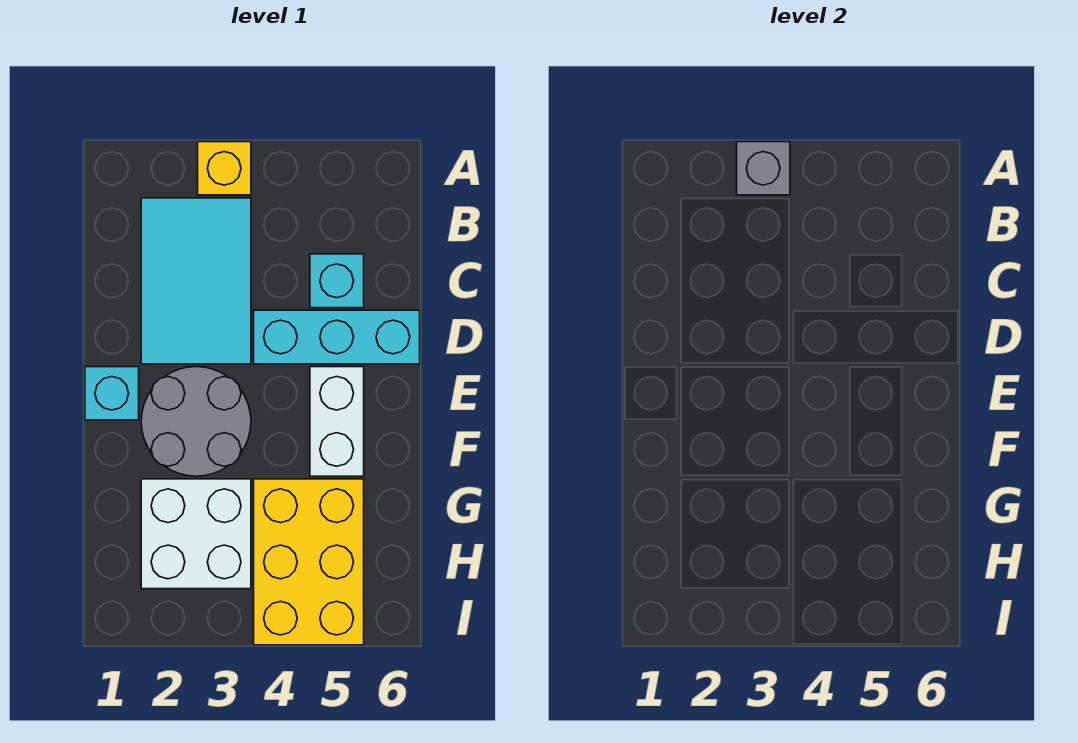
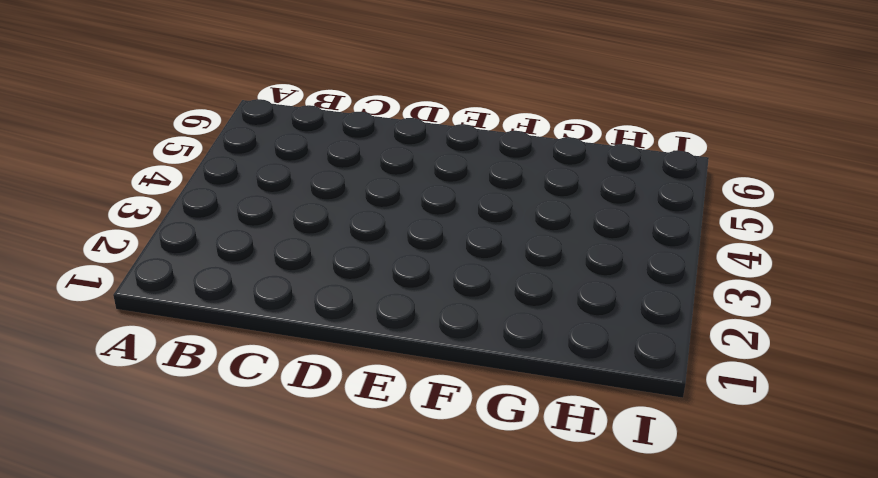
none -> yellow brick A3 level 1
none -> cyan tile B2:D3 level 1

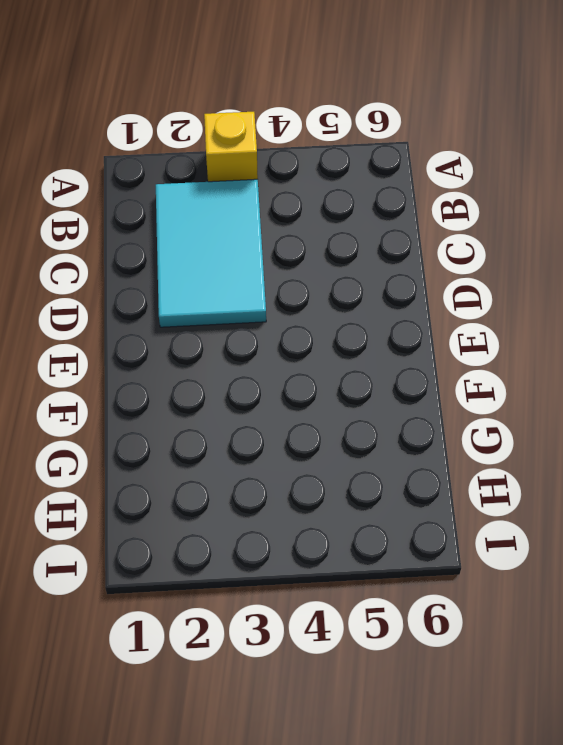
none -> cyan brick C5 level 1
none -> cyan brick D4:D6 level 1

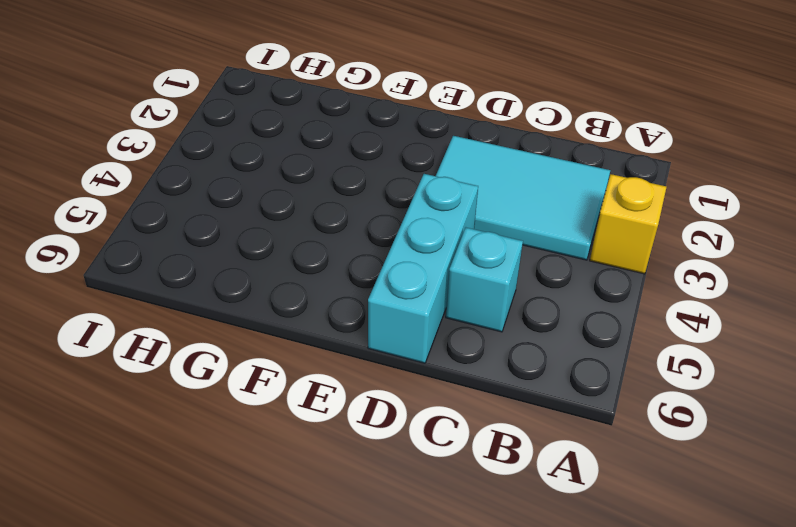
none -> cyan brick E1 level 1
none -> grey round brick E2:F3 level 1

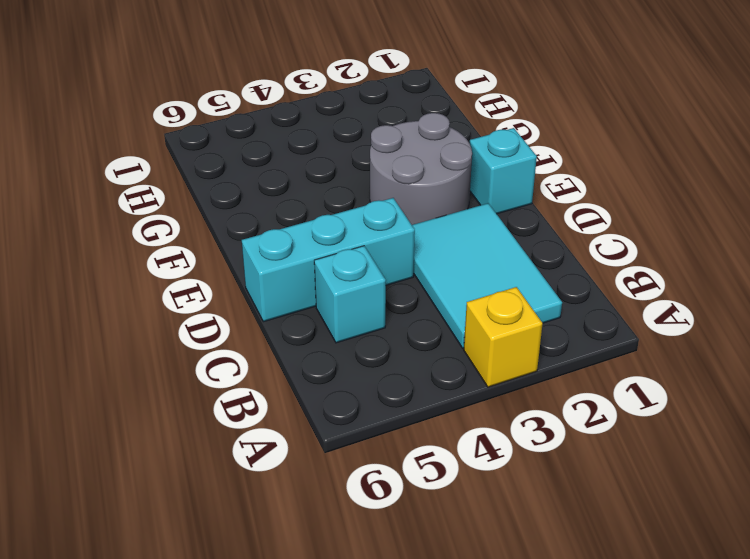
none -> white brick E5:F5 level 1
none -> white brick G2:H3 level 1

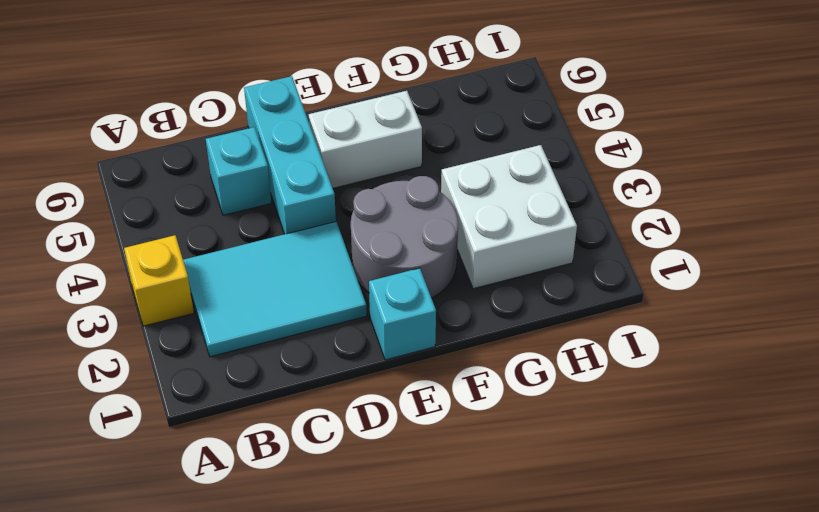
none -> yellow brick G4:I5 level 1
none -> grey brick A3 level 2

